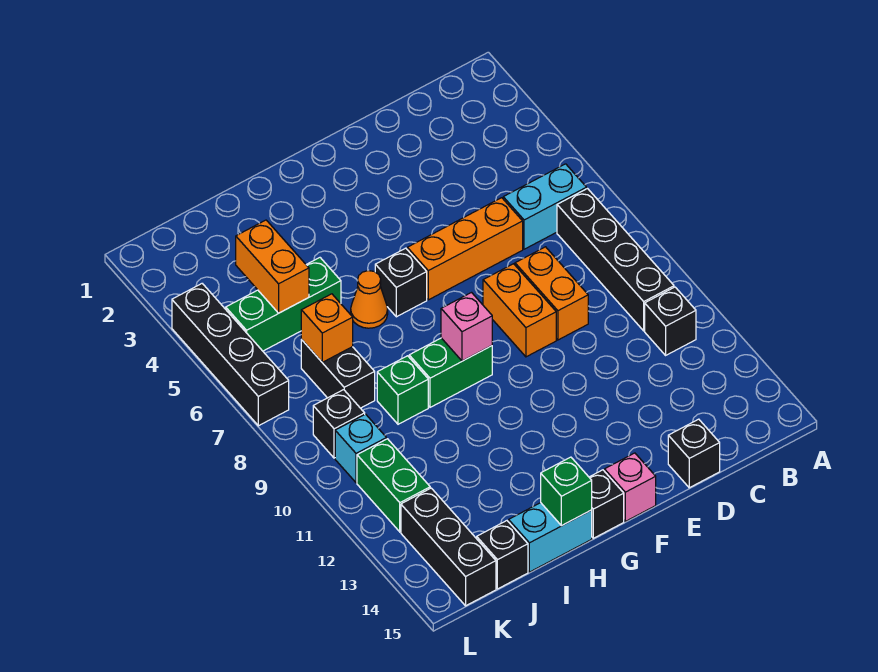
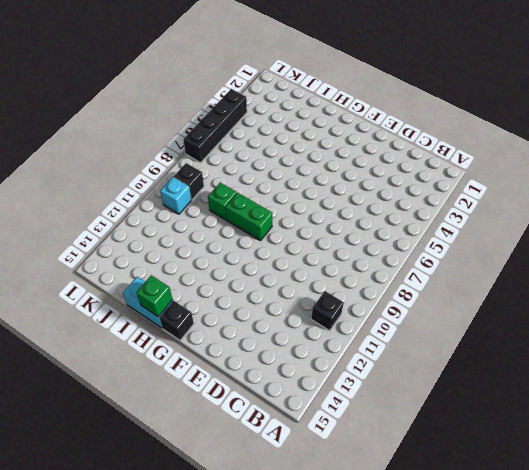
none -> cyan brick B6:C6 level 1
none -> black brick B7:B10 level 1
none -> orange brick D6:F6 level 1

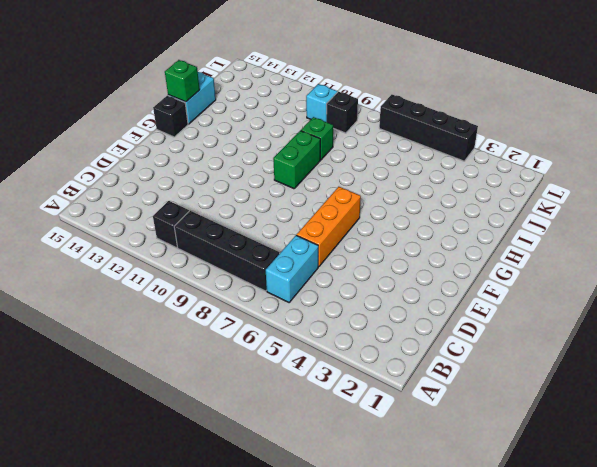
none -> orange brick D8:D9 level 1
none -> black brick D15 level 1
none -> orange brick E8:E9 level 1

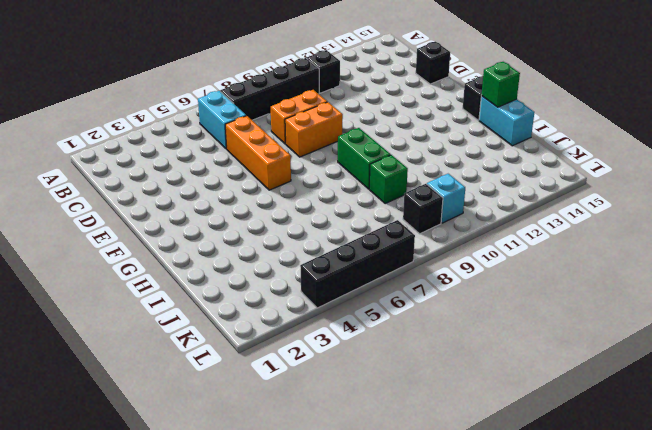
none -> pink brick F15 level 1
none -> black brick G6 level 1
none -> orange cone H6 level 1

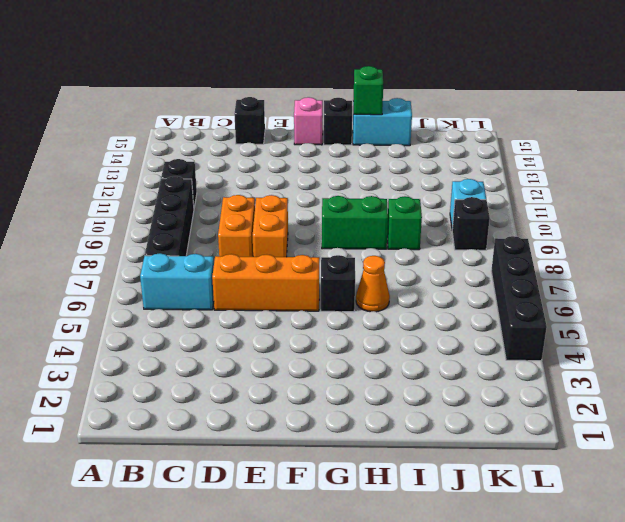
none -> green brick I5:K5 level 1
none -> black brick J7:J8 level 1
none -> black brick J15 level 1

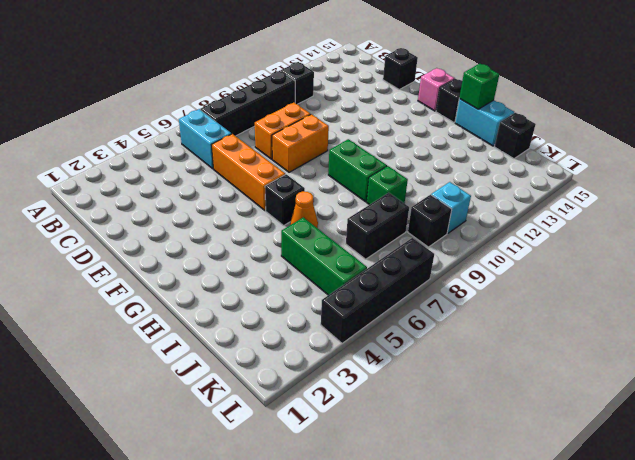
none -> green brick K11:K12 level 1
none -> black brick K13:K15 level 1
none -> pink brick G9 level 2

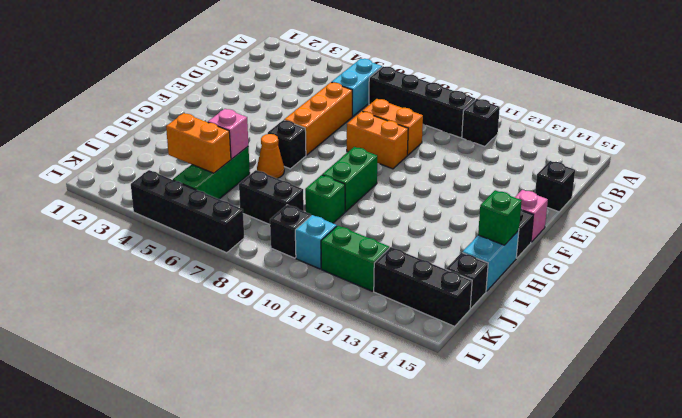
pink brick I5 level 2 -> pink brick G9 level 2
none -> orange brick J7 level 2

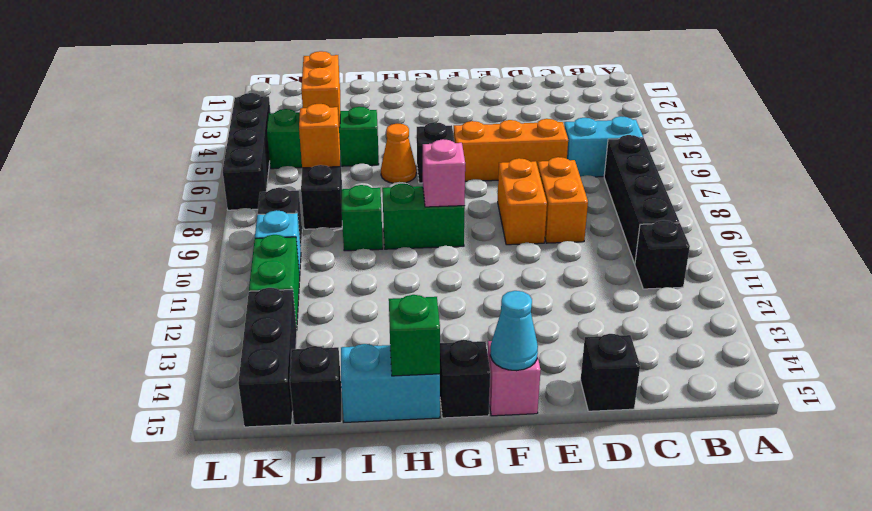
cyan cone F15 level 2 -> none

